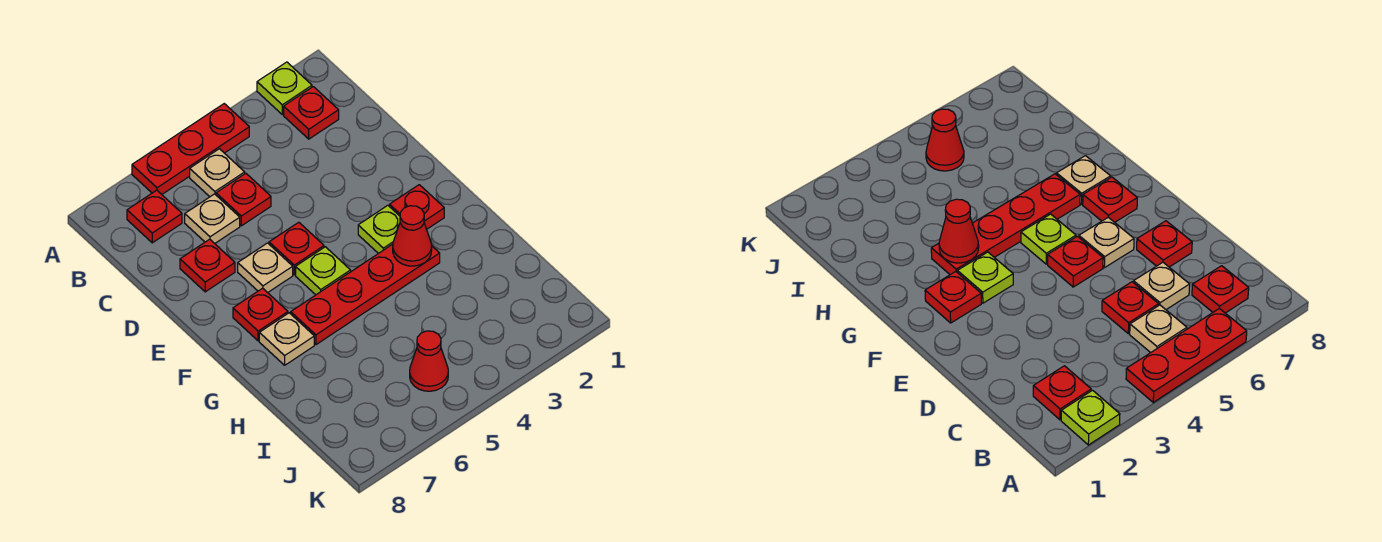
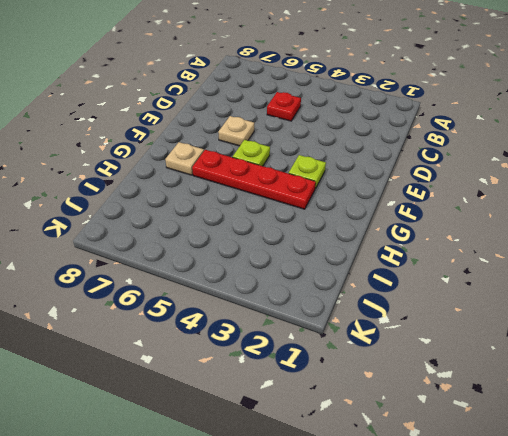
none -> lime plate A2 level 1
none -> red plate A4:A6 level 1
none -> red plate B2 level 1

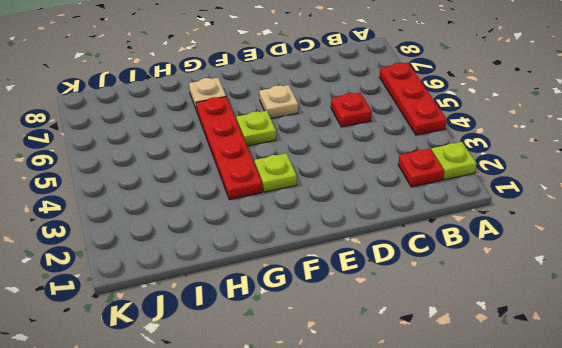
none -> tan plate B5 level 1
none -> red plate B7 level 1
none -> tan plate C6 level 1

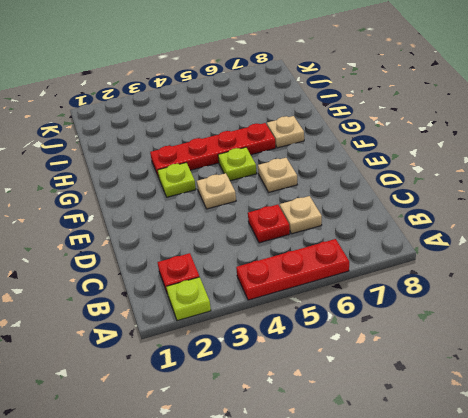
tan plate E4 level 1 -> tan plate B5 level 1
none -> red plate B7 level 1
none -> red plate D7 level 1
none -> red plate E5 level 1

